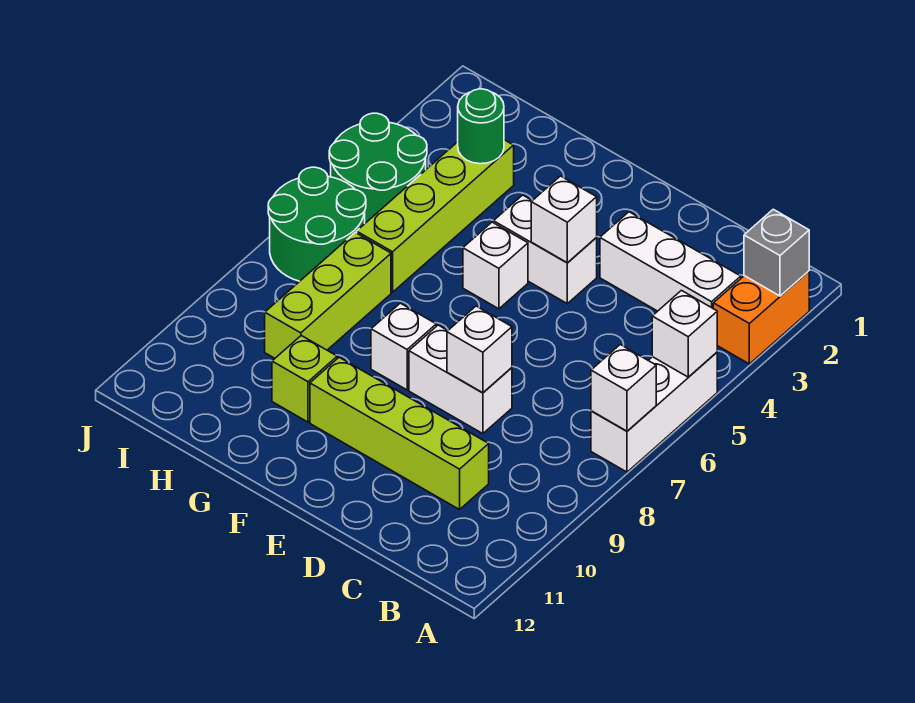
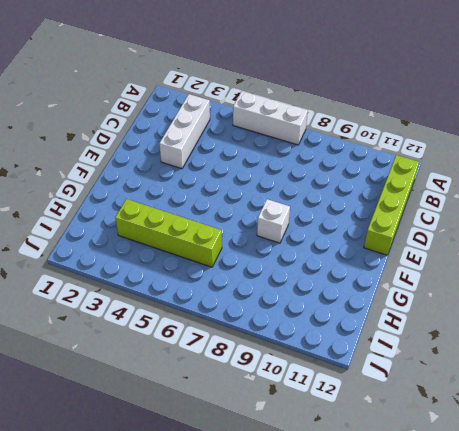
lime brick B12:E12 level 1 -> lime brick C10:F10 level 1
none -> orange brick A2:A3 level 1
none -> white brick D8:E8 level 1
none -> white brick E4:F4 level 1

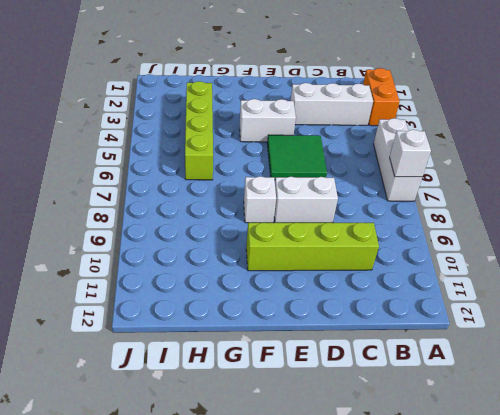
green tile D5:E6 level 1 -> none
none -> white brick F5 level 1
none -> lime brick G10 level 1
none -> lime brick H7:H9 level 1

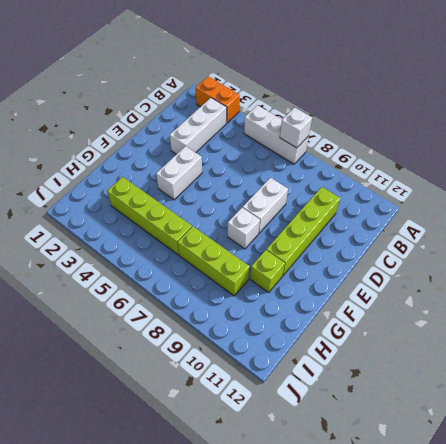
none -> white brick F5 level 1
none -> green round brick I4:J5 level 1
none -> green round brick I6:J7 level 1

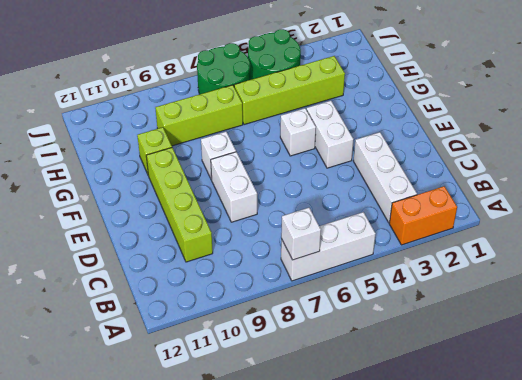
none -> grey brick A2 level 2
none -> white brick A5 level 2
none -> white brick D8 level 2

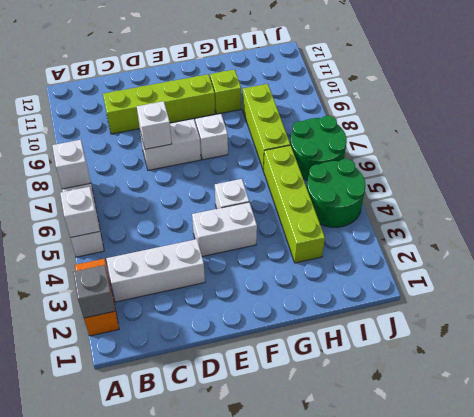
none -> white brick E4 level 2
none -> green round brick H3 level 2

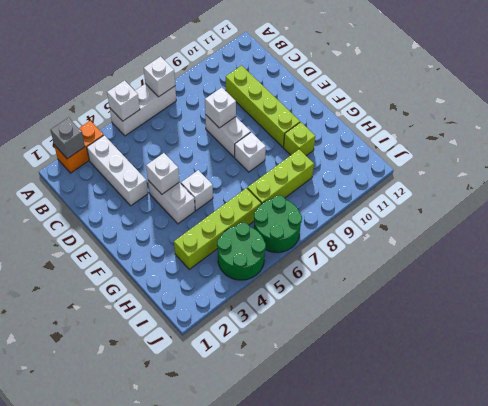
none -> green round brick H3 level 2

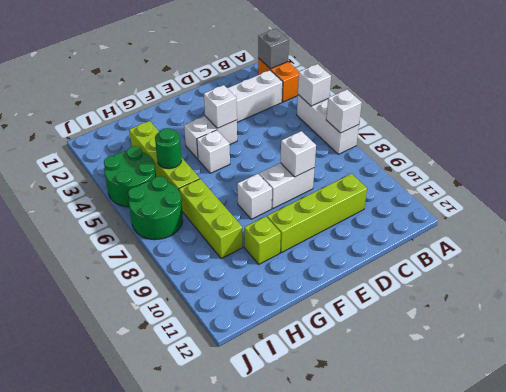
green round brick H5 level 2 -> green round brick H3 level 2

